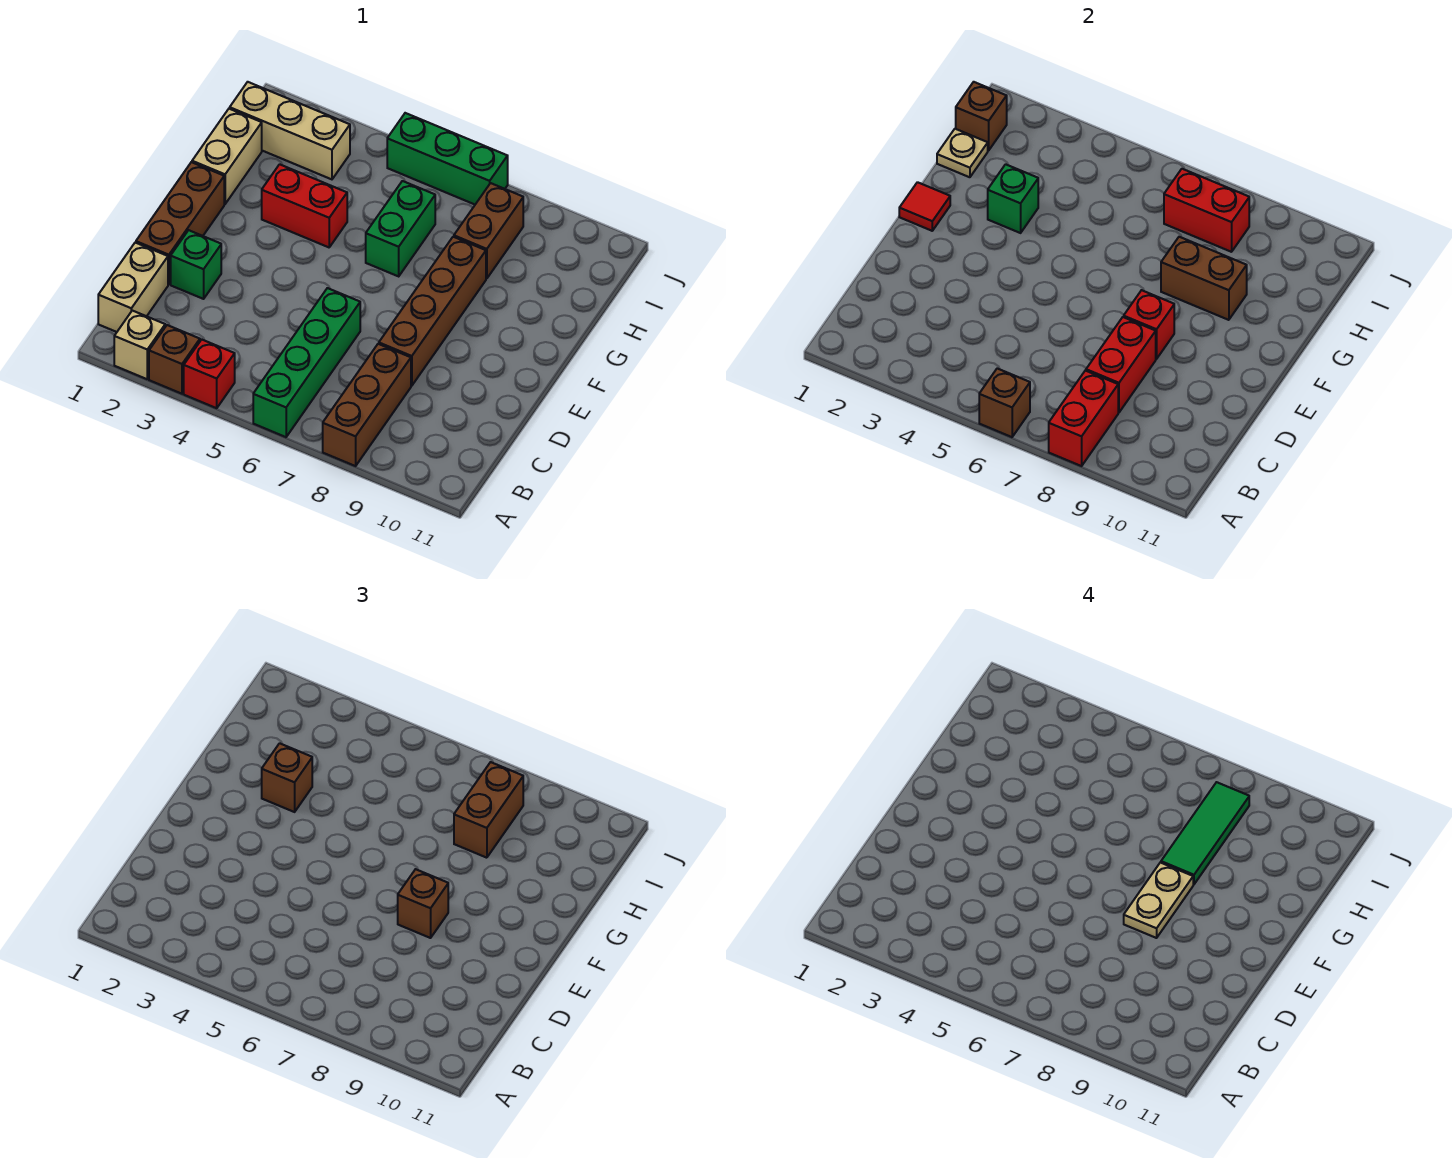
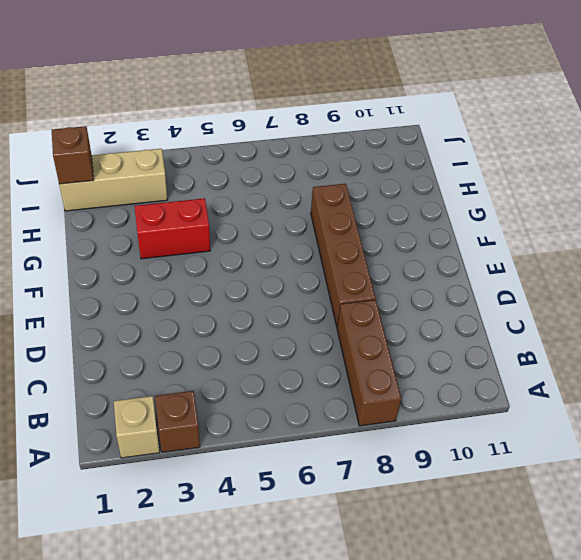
none -> red brick A4 level 1
none -> green brick A6:D6 level 1
none -> tan brick B1:C1 level 1
none -> brown brick D1:F1 level 1

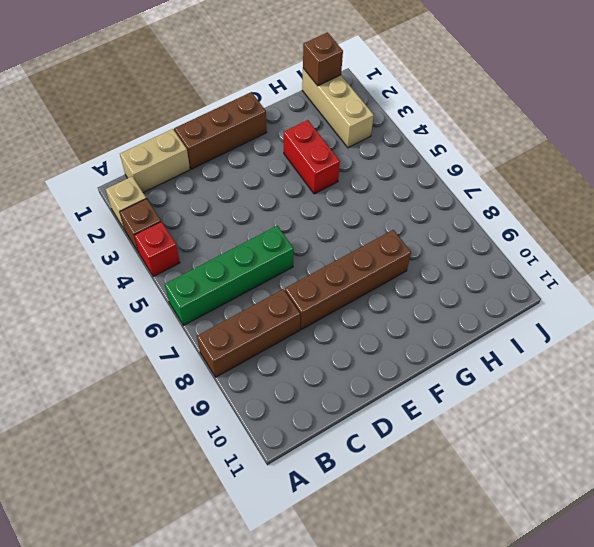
none -> green brick D2 level 1
none -> tan brick G1:H1 level 1
none -> green brick G6:H6 level 1
none -> brown brick H8:I8 level 1

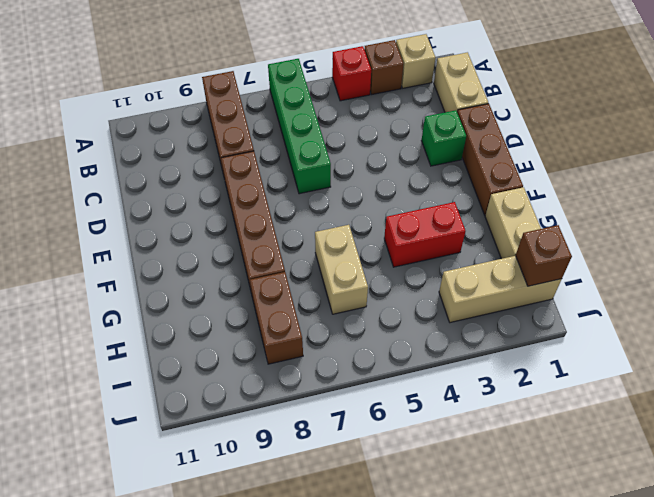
tan brick G6:H6 level 1 -> green brick G6:H6 level 1
none -> green brick J5:J7 level 1
none -> brown brick A6 level 2
none -> red brick A8:B8 level 2
none -> red brick C8:D8 level 2

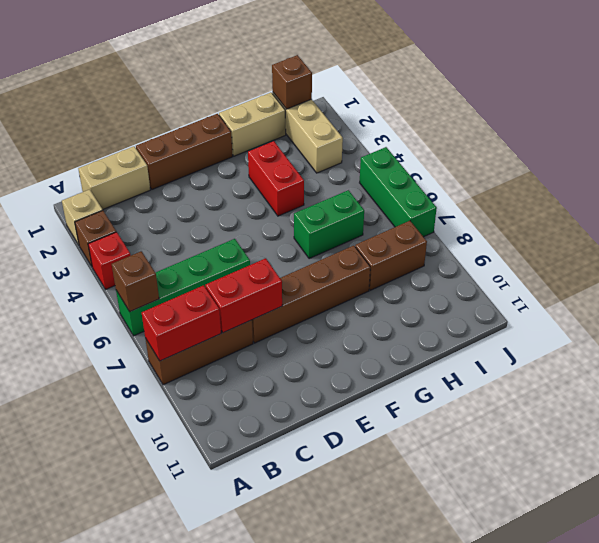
none -> green brick D2 level 1
none -> red brick E8 level 2
none -> red tile F1 level 2
none -> green brick G3 level 2

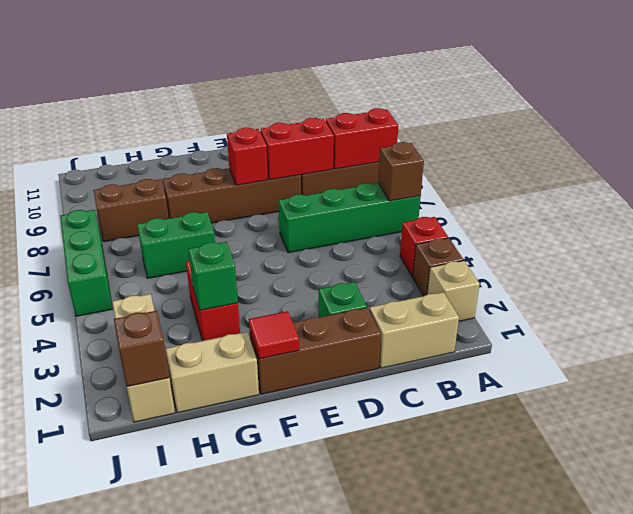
none -> brown brick G8:G9 level 2
none -> tan plate H1 level 2
none -> red brick I7:I8 level 2
none -> brown brick E8 level 3

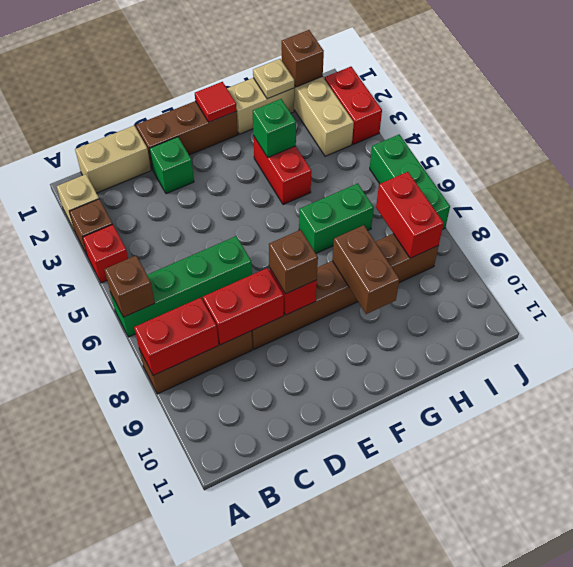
red brick J2:J3 level 1 -> none
none -> brown brick G3 level 3
none -> brown brick H8:I8 level 3
none -> tan plate E8:F8 level 4
none -> green tile G8:I8 level 4

